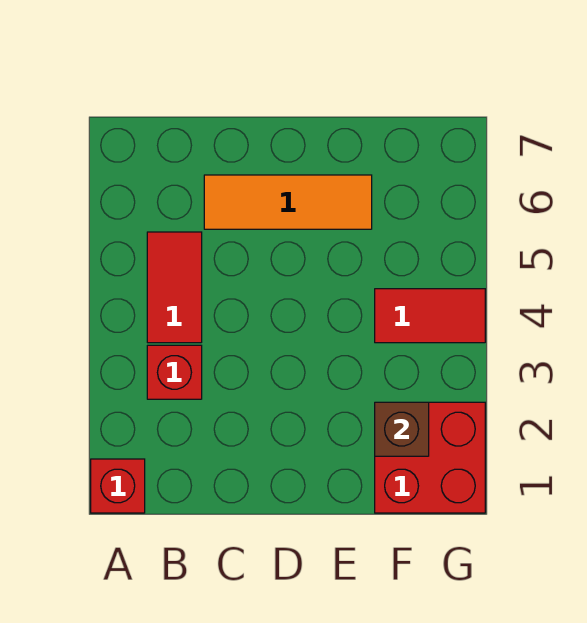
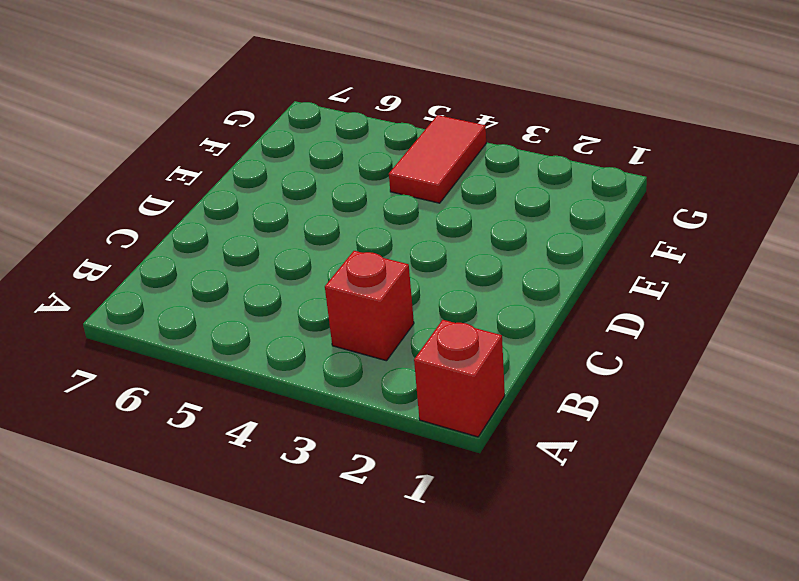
none -> red tile B4:B5 level 1
none -> orange tile C6:E6 level 1

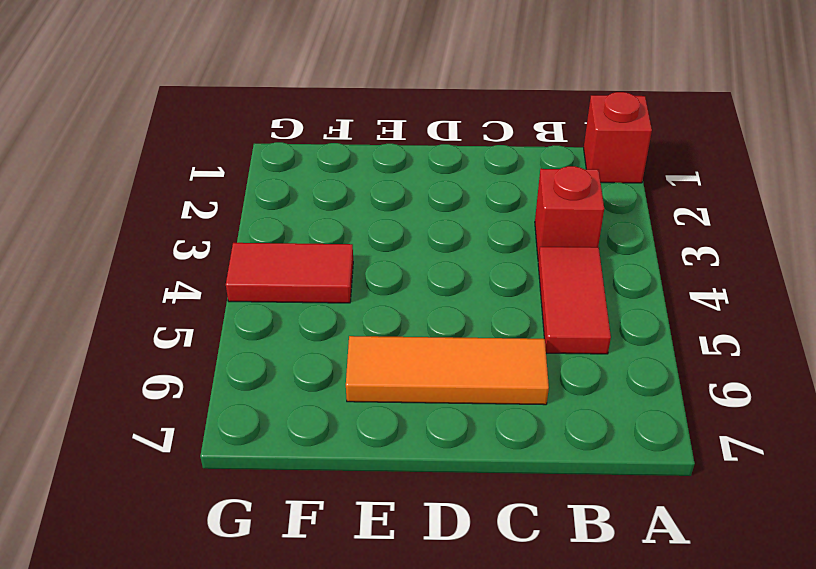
none -> red brick F1:G2 level 1
none -> brown brick F2 level 2

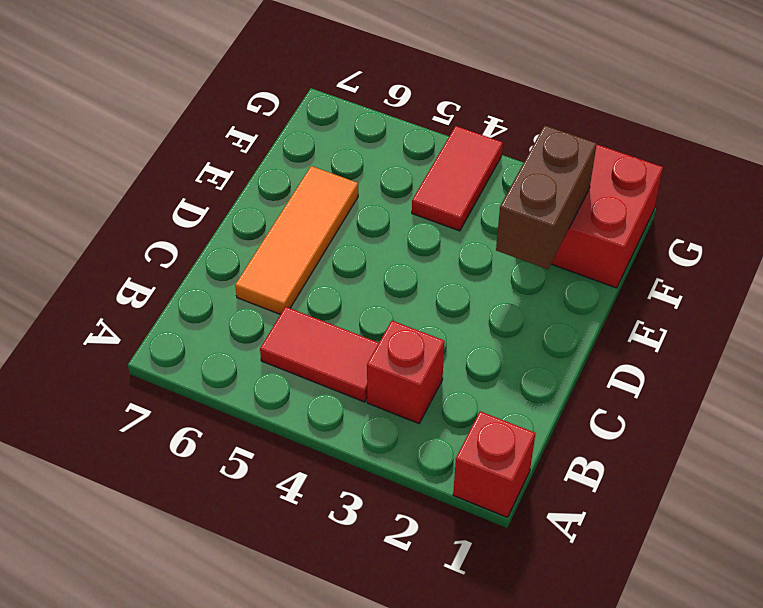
brown brick E2:F2 level 2 -> brown brick F2 level 2

